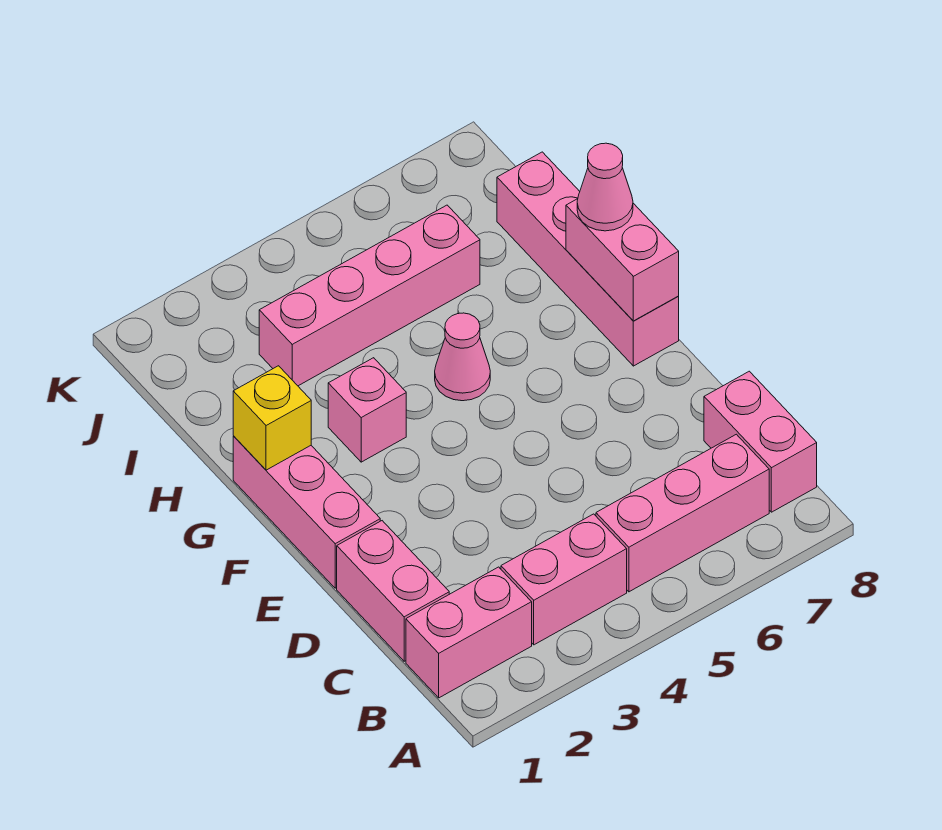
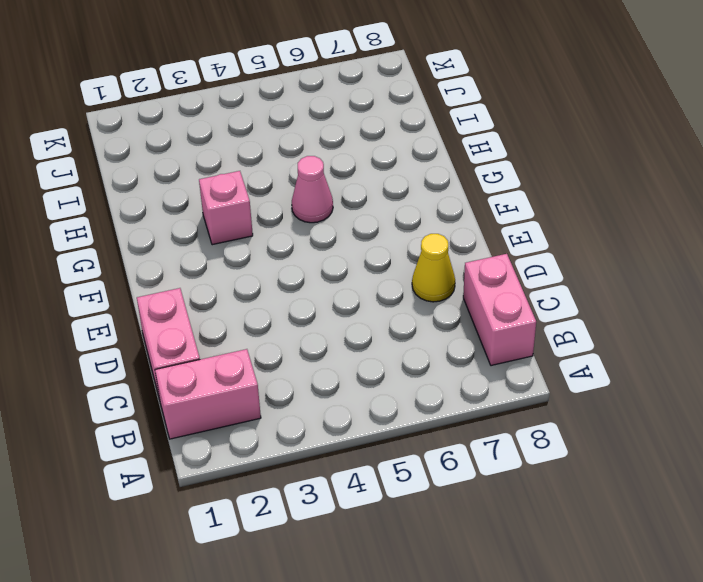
yellow cone D7 level 1 -> none
none -> pink brick B3:B4 level 1
none -> pink brick B5:B7 level 1
none -> pink brick E1:G1 level 1

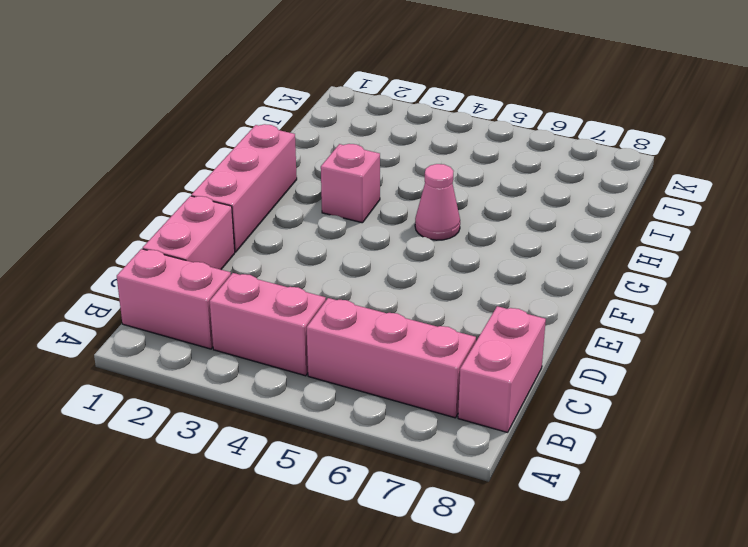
none -> pink brick F8:I8 level 1
none -> pink brick I3:I6 level 1
none -> pink brick F8:G8 level 2

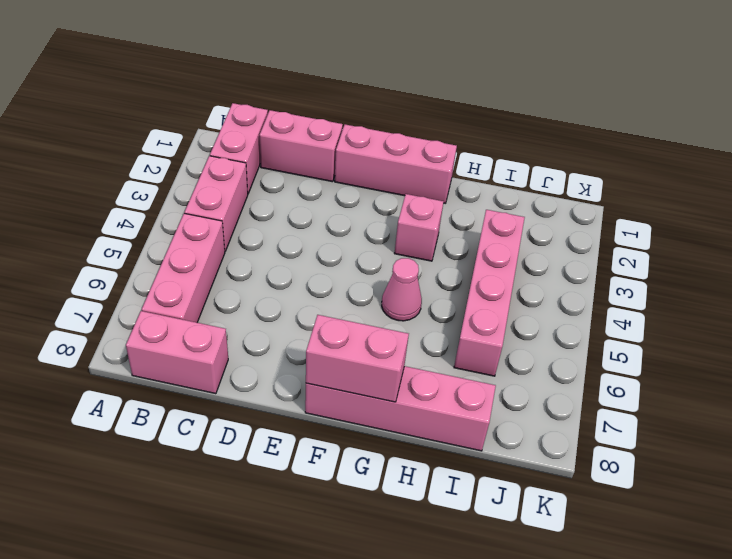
none -> yellow brick G1 level 2
none -> pink cone G8 level 3

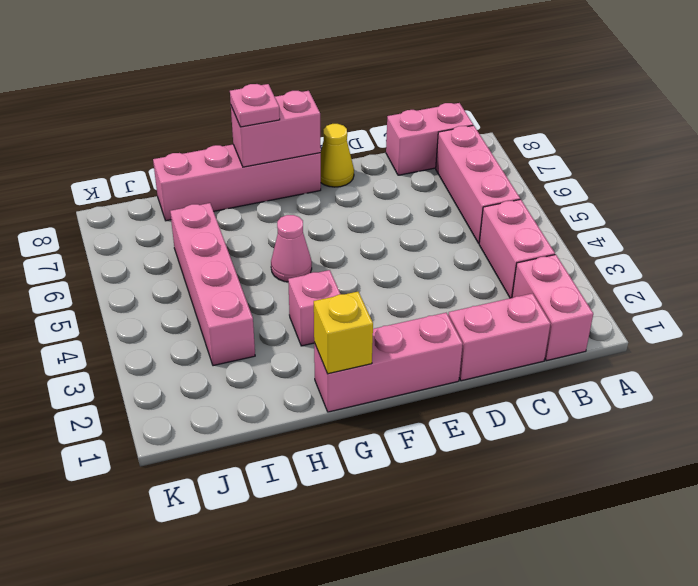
yellow cone E8 level 1 -> none
pink plate G8 level 3 -> pink cone G8 level 3

